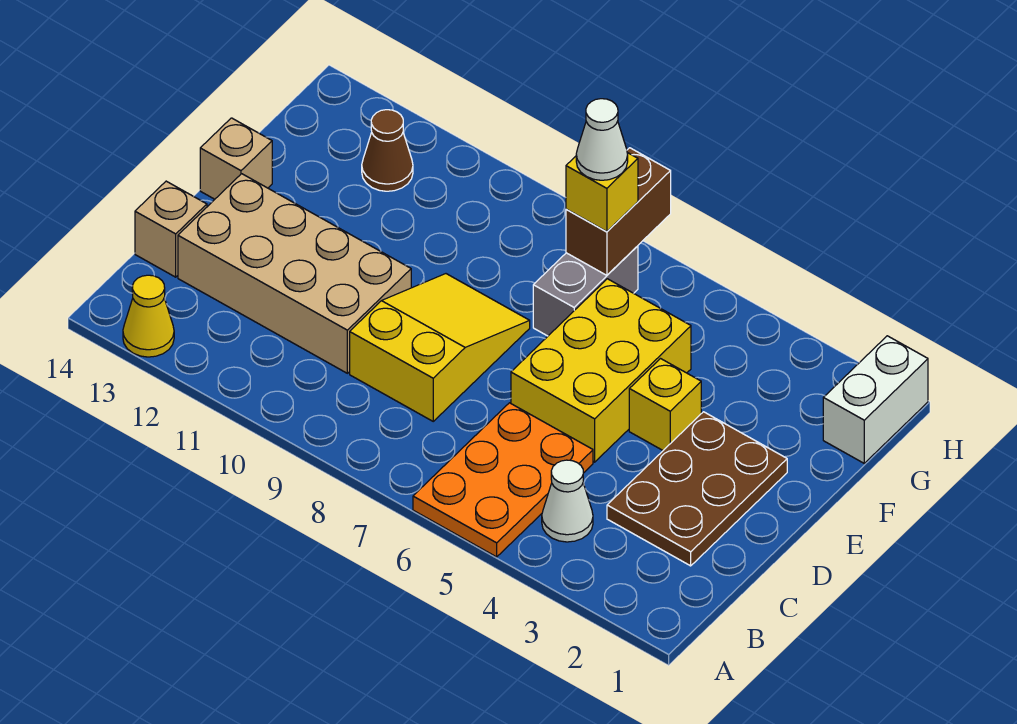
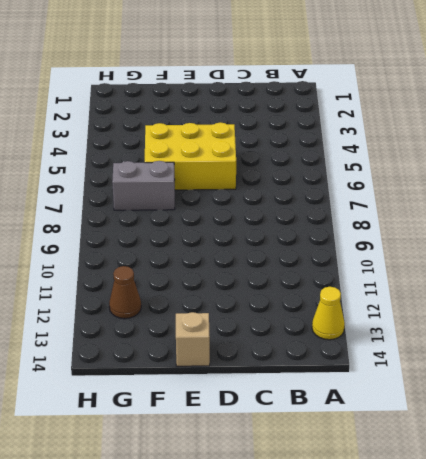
none -> orange plate A5:C6 level 1
none -> white cone B4 level 1
none -> brown plate C2:E3 level 1

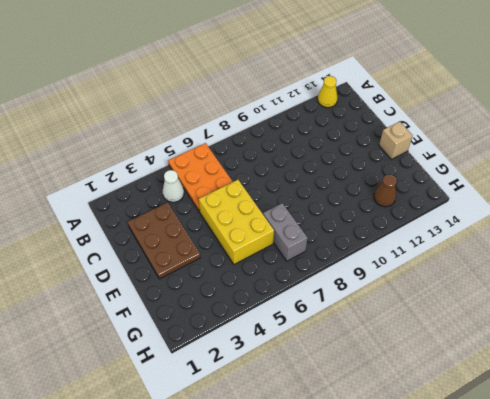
none -> yellow slope C8:E9 level 1 top C
none -> tan brick C10:D13 level 1
none -> tan brick C14 level 1

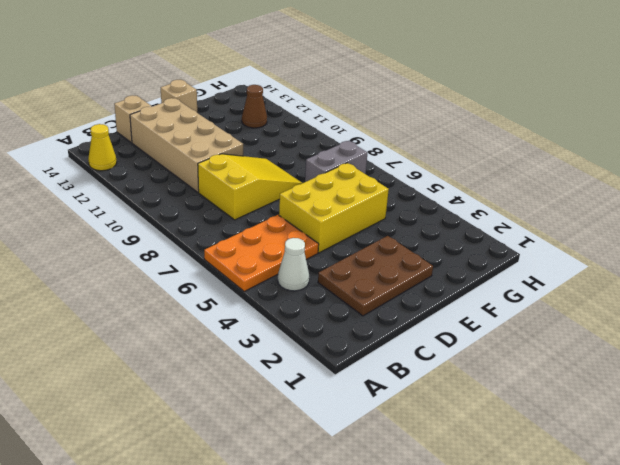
none -> yellow brick E4 level 1
none -> white brick G1:H1 level 1
none -> brown brick G7:H7 level 2

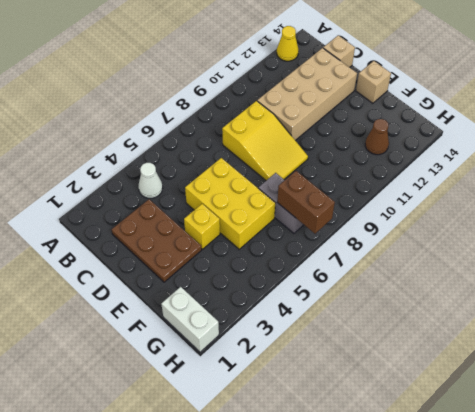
none -> orange plate A5:C6 level 1
none -> yellow brick G7 level 3
none -> white cone G7 level 4

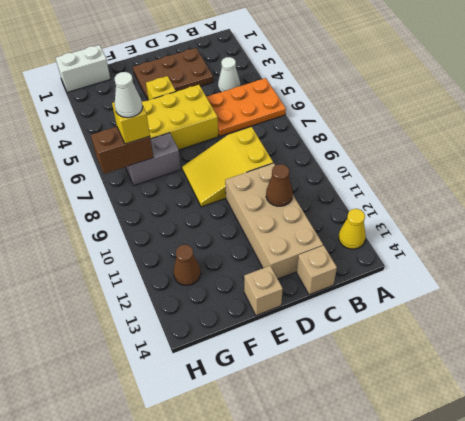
brown cone C11 level 2 -> none

